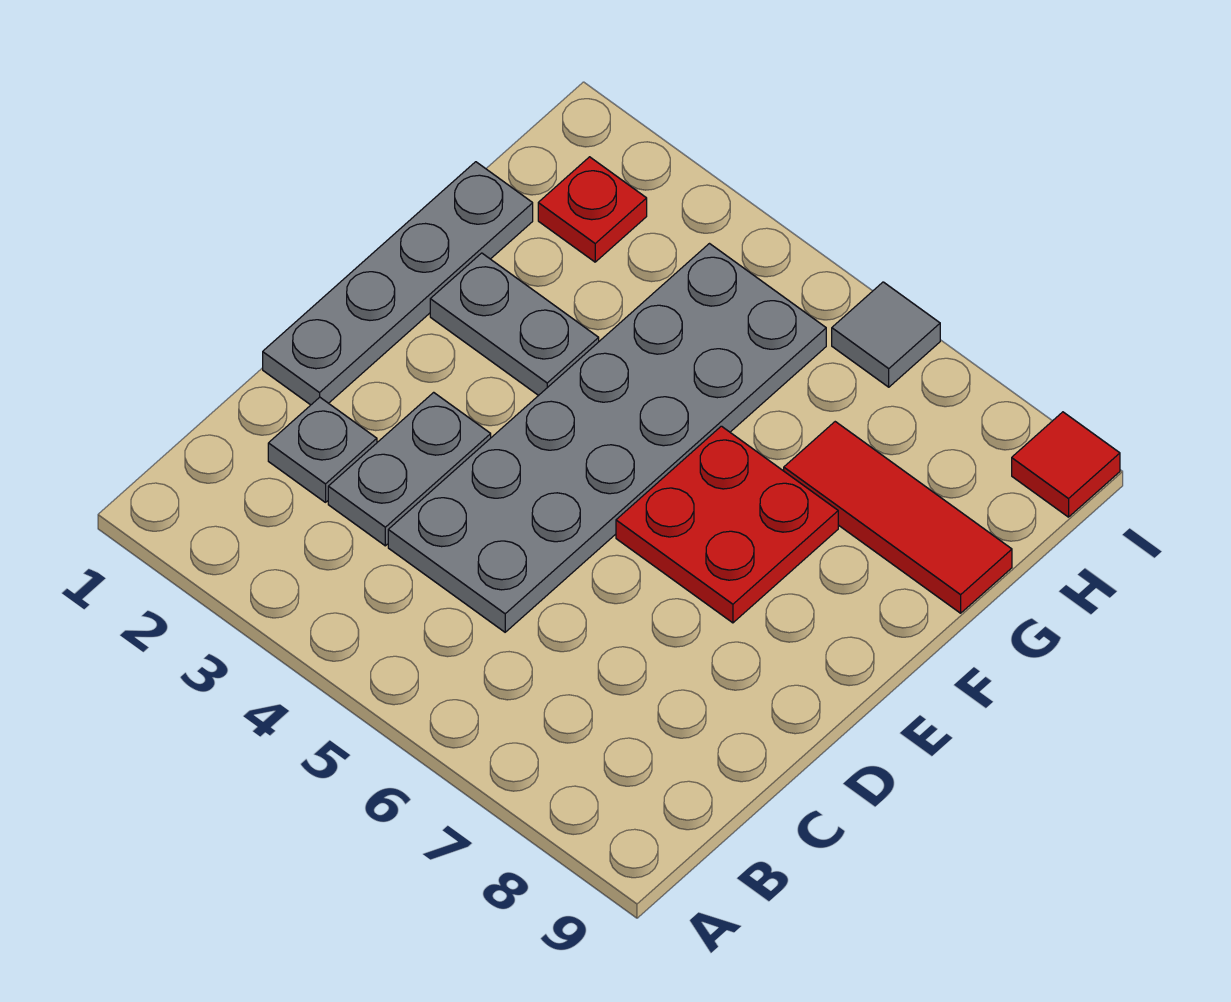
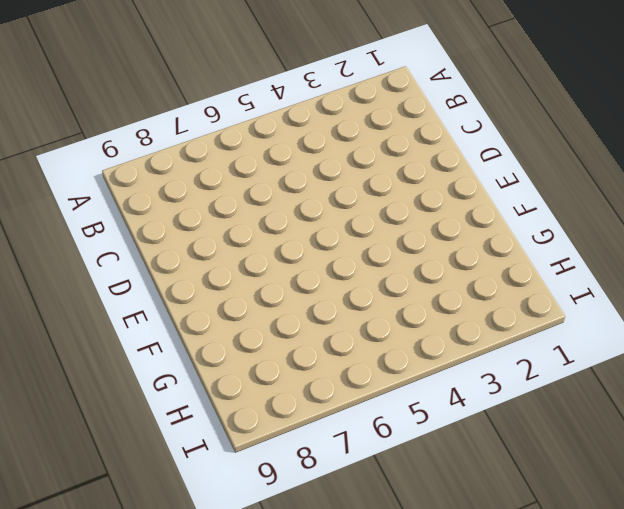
none -> grey plate C2 level 1
none -> grey plate C3:D3 level 1

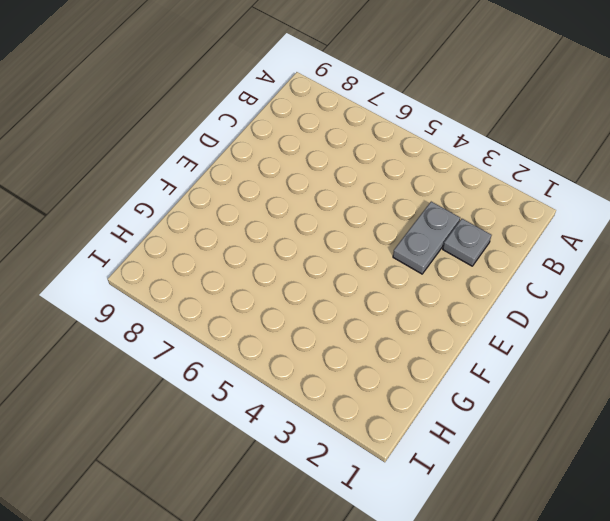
none -> grey plate C4:H5 level 1
none -> grey plate D1:G1 level 1

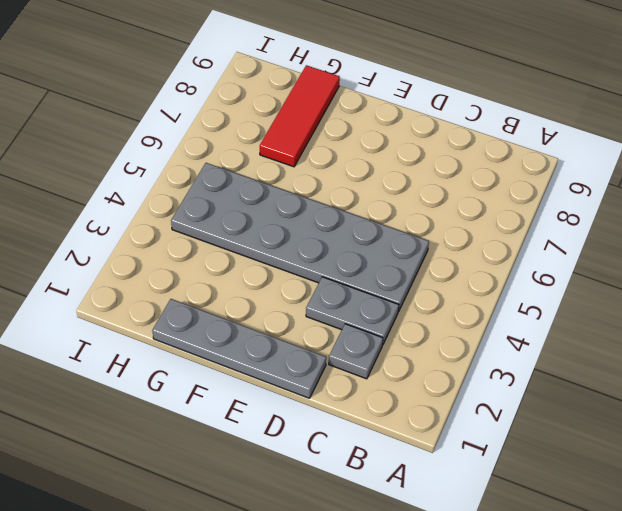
none -> red plate E6:F7 level 1
none -> grey plate F2:F3 level 1

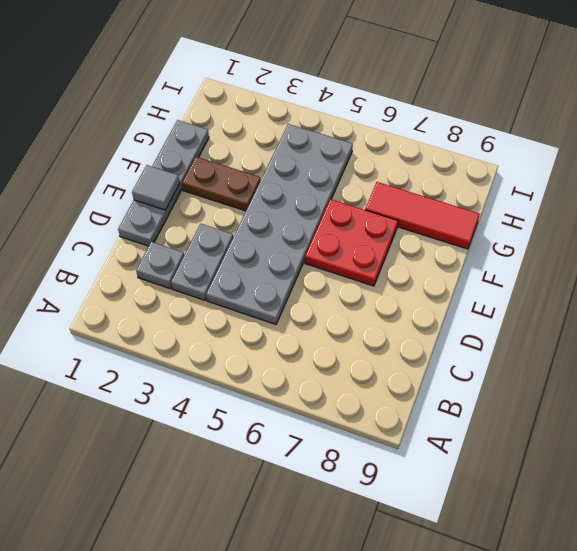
grey tile E1 level 2 -> grey tile I6 level 1
brown plate F2:F3 level 1 -> grey plate F2:F3 level 1
none -> red plate H2 level 1
none -> red tile I9 level 1

